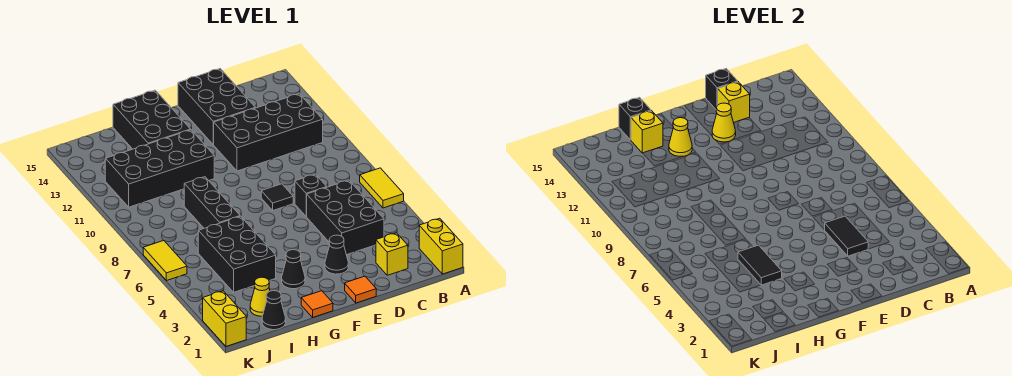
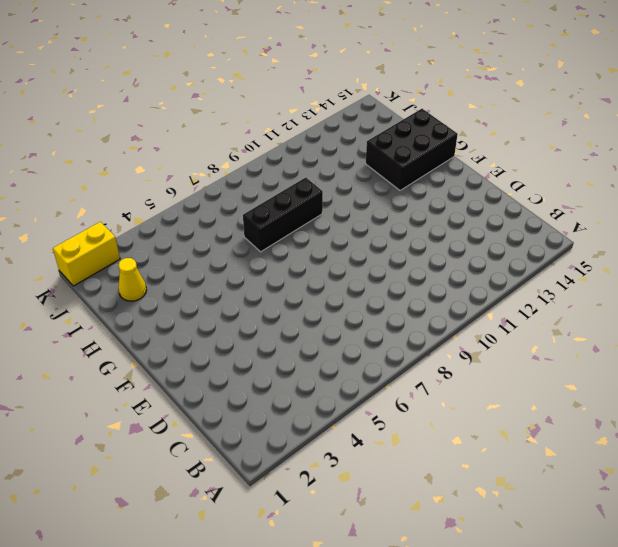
none -> yellow brick A1:A2 level 1
none -> yellow tile A6:A7 level 1
none -> black brick B11:E12 level 1

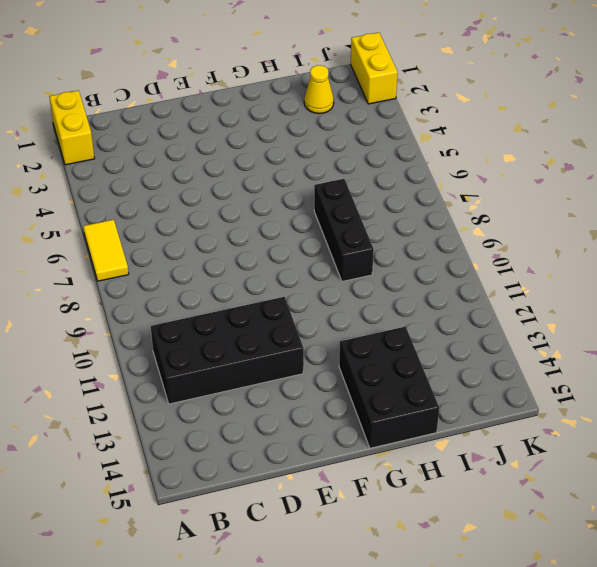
none -> yellow brick C2 level 1
none -> black brick C4:D6 level 1
none -> black brick D7 level 1

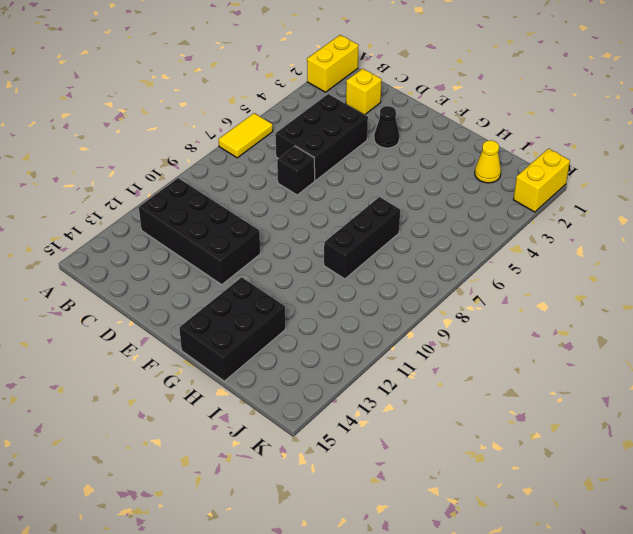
none -> black brick D13:E15 level 1
none -> orange tile E1 level 1
none -> black tile E8 level 1

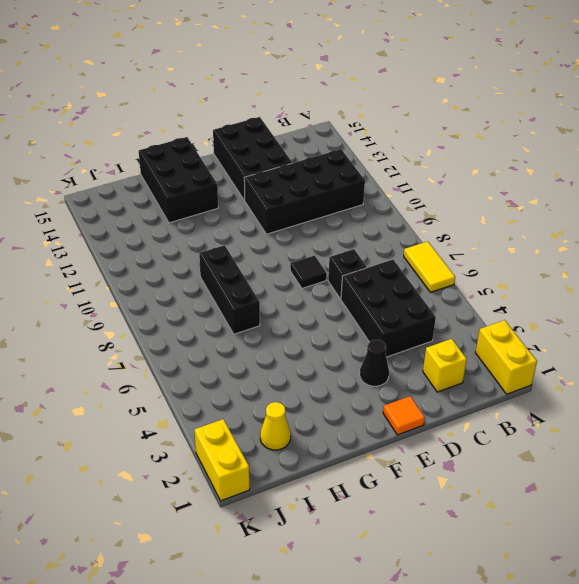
none -> orange tile G1 level 1
none -> black cone G3 level 1
none -> black brick G11:J12 level 1

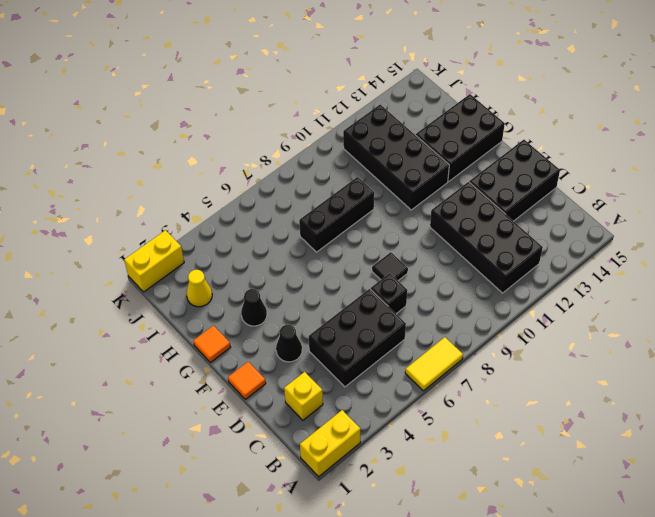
none -> black brick H4:I6 level 1
none -> black cone I1 level 1
none -> yellow tile K6:K7 level 1

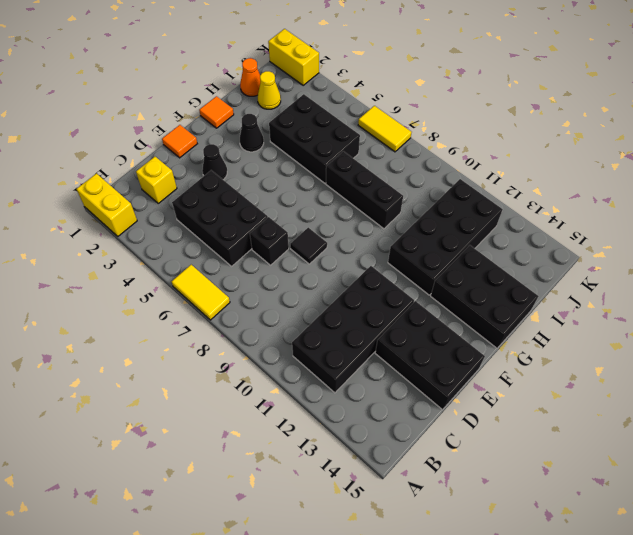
orange cone I1 level 1 -> black cone I1 level 1
none -> black tile D4:D5 level 2
none -> yellow brick D14 level 2
none -> black brick D15 level 2

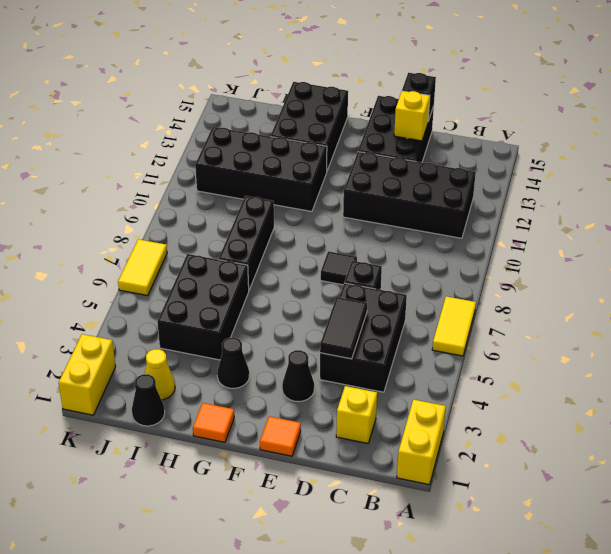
none -> yellow cone E13 level 2
none -> yellow cone G13 level 2
none -> black tile H4:H5 level 2

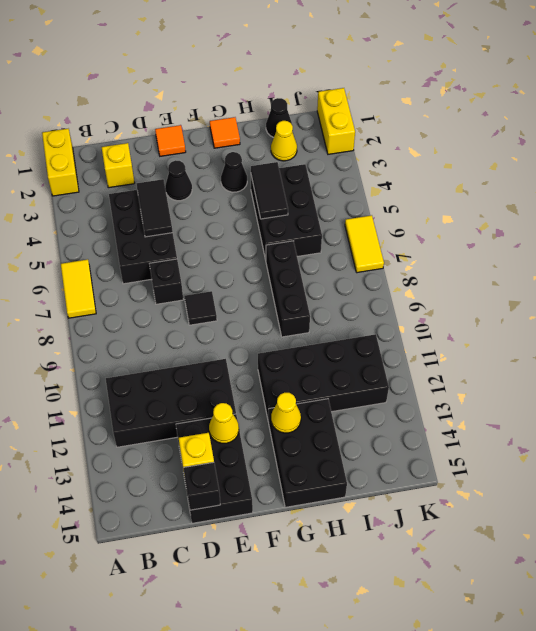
none -> yellow brick H14 level 2
none -> black brick H15 level 2

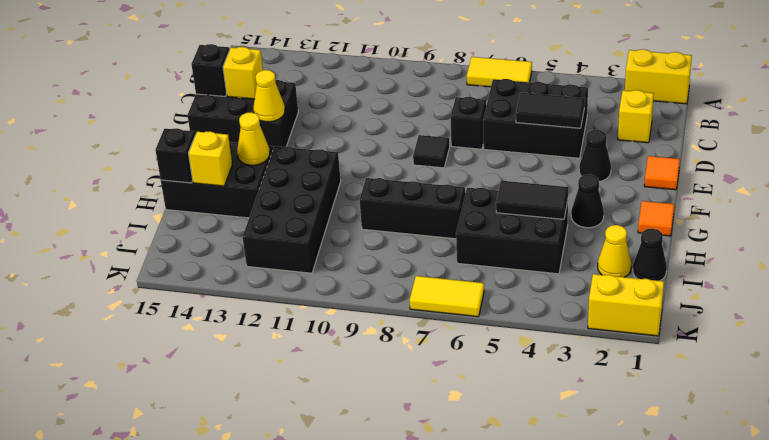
none -> black brick B11:E12 level 1

